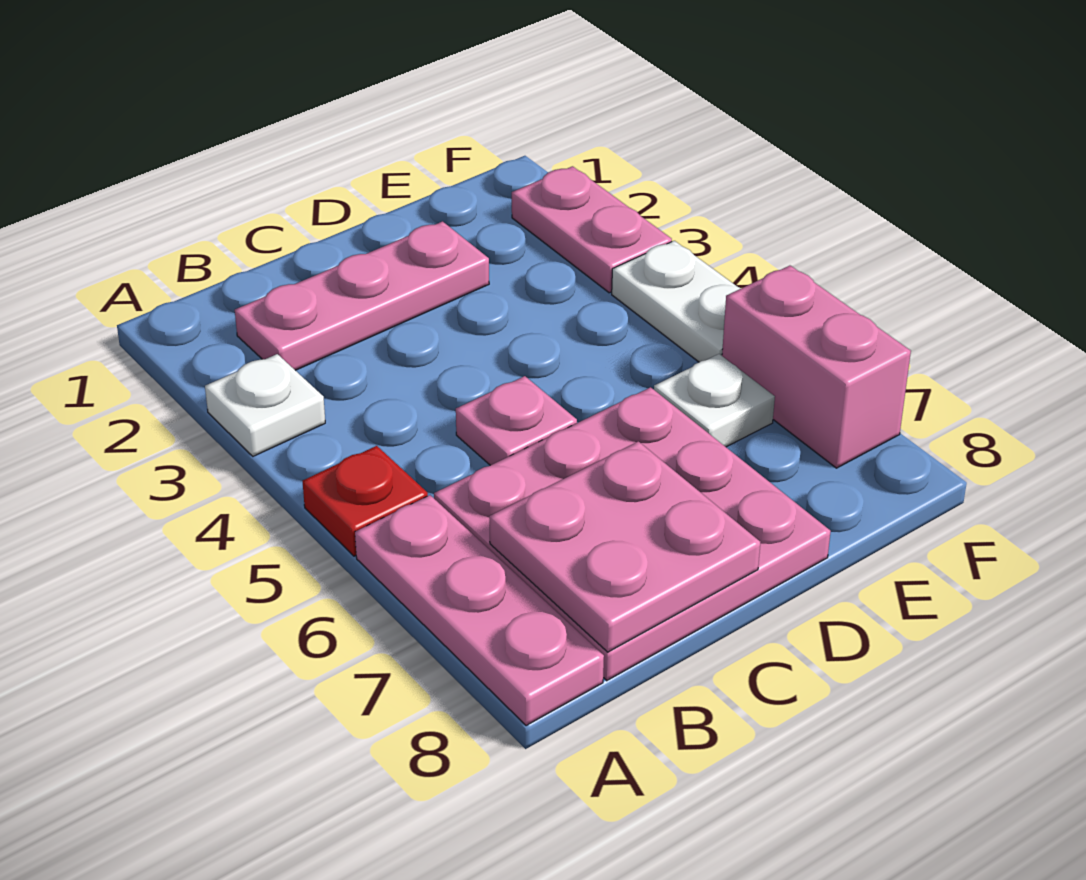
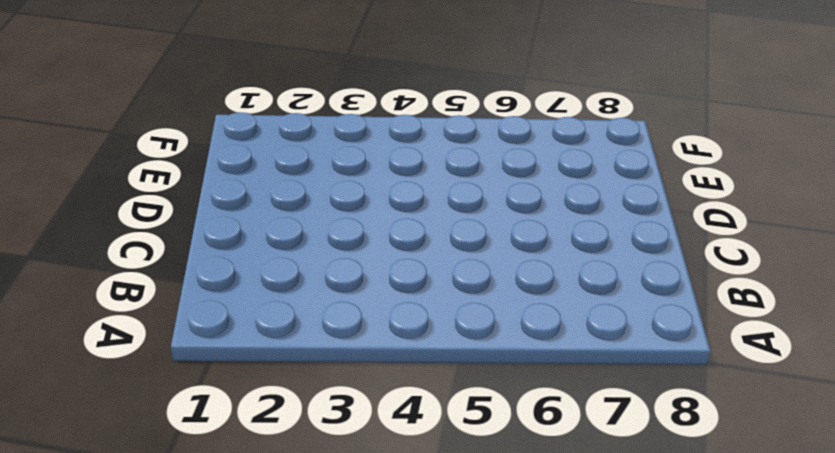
none -> white plate A3 level 1
none -> red plate A5 level 1

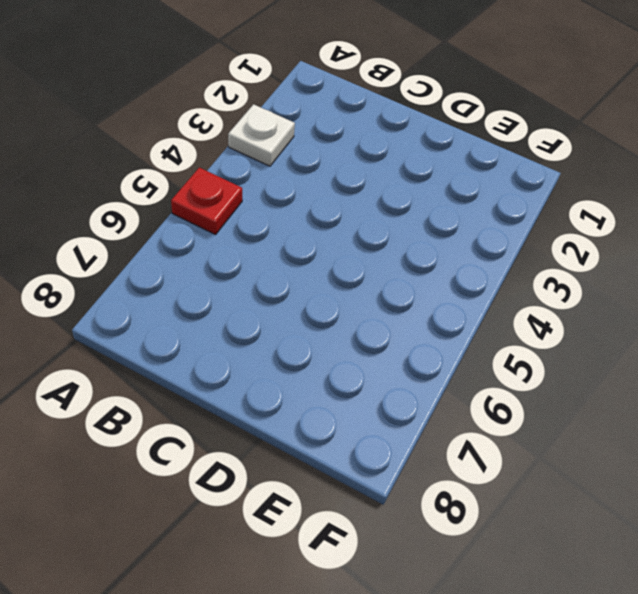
none -> pink plate A6:A8 level 1
none -> pink plate B2:D2 level 1

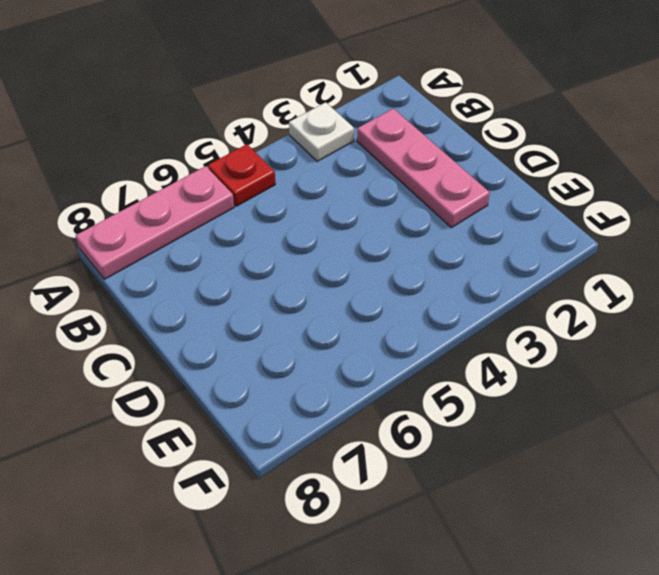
none -> pink plate B6:D8 level 1
none -> pink plate C5 level 1

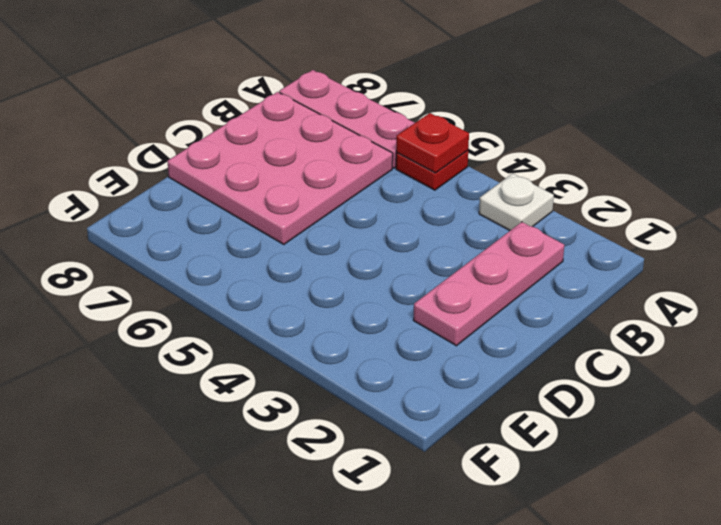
red plate A5 level 2 -> none
none -> pink plate C5 level 1
none -> white plate E6 level 1

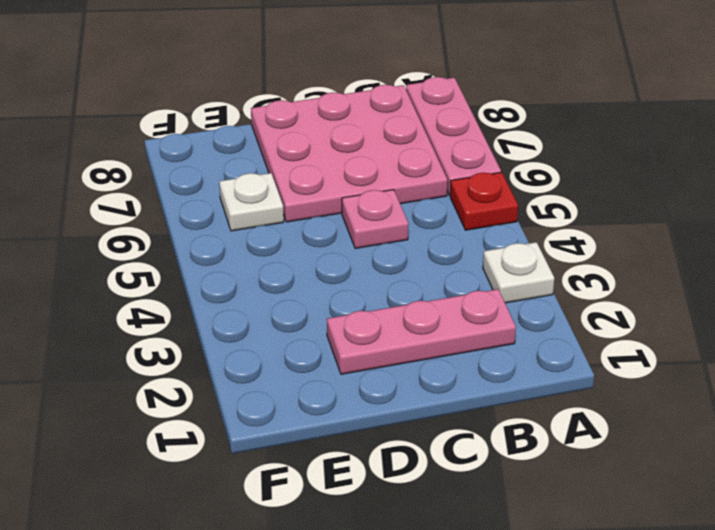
none -> pink plate F2:F3 level 1
none -> white plate F4:F5 level 1

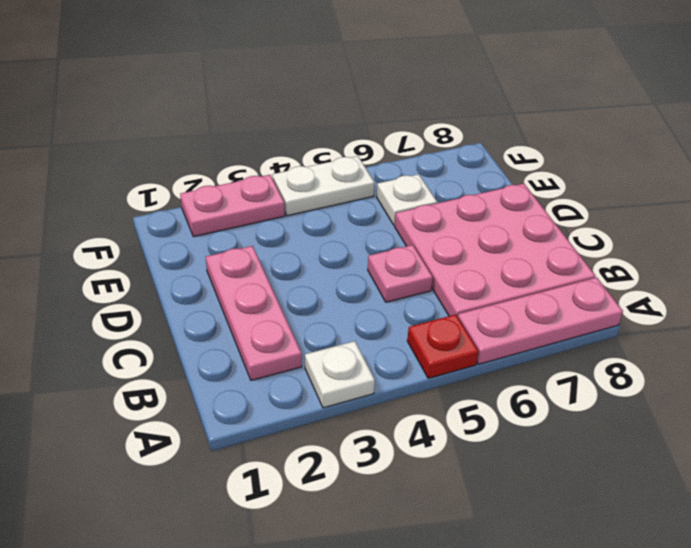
none -> pink brick F6:F7 level 1
none -> pink plate B7:C8 level 2

